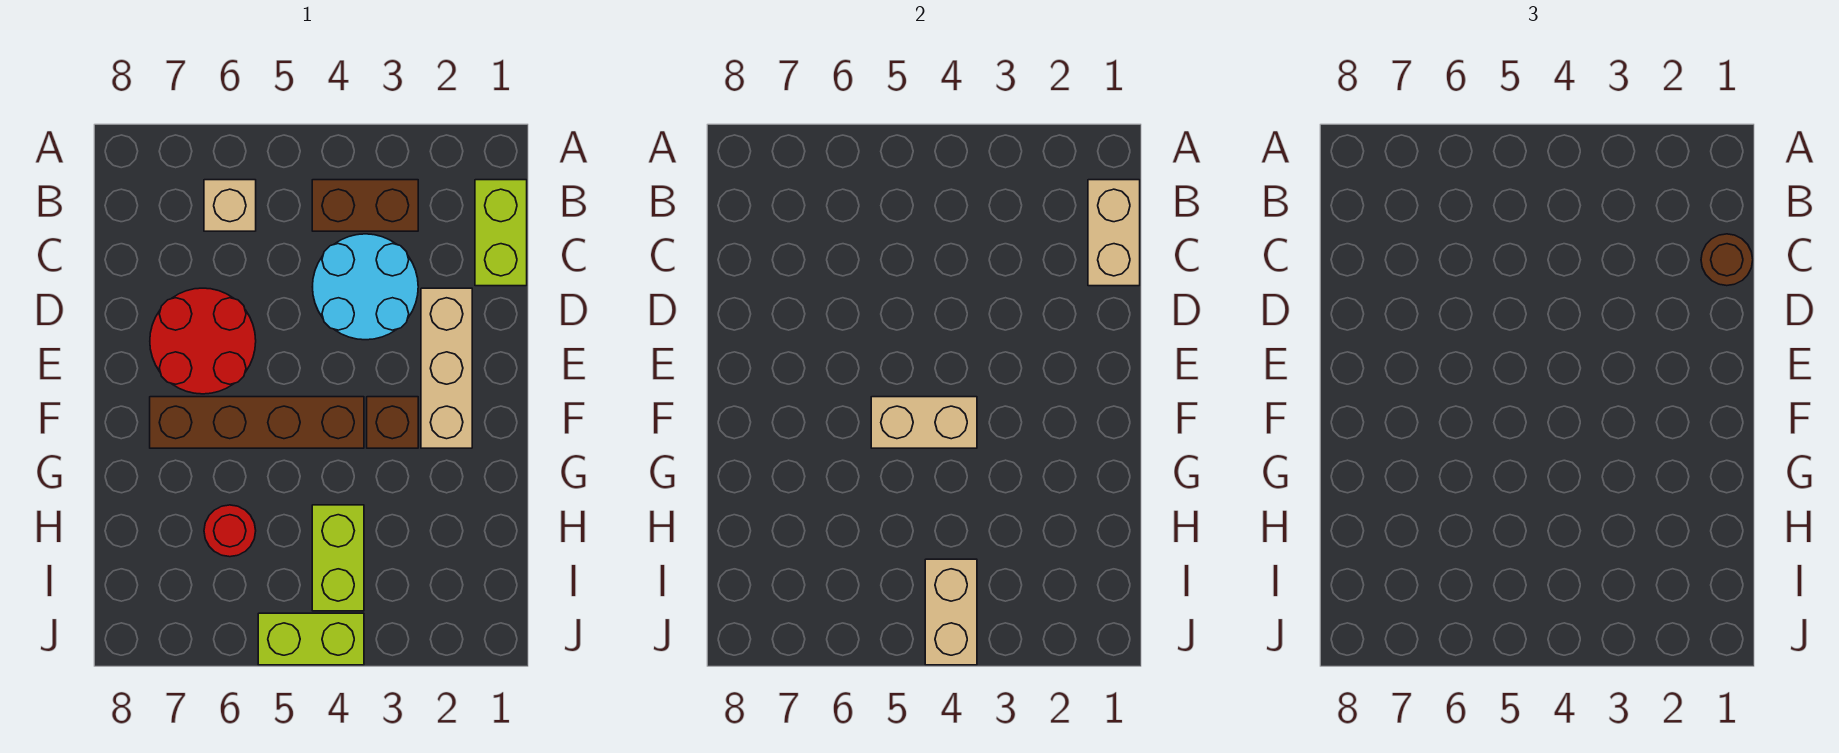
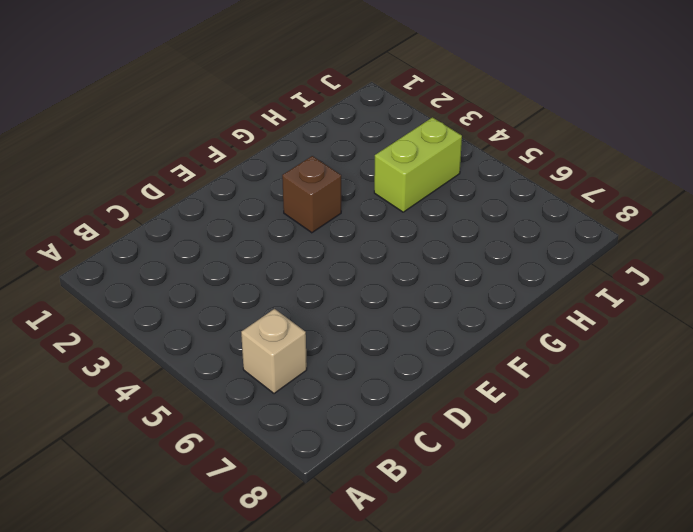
none -> lime brick B1:C1 level 1
none -> brown brick B3:B4 level 1
none -> cyan round brick C3:D4 level 1

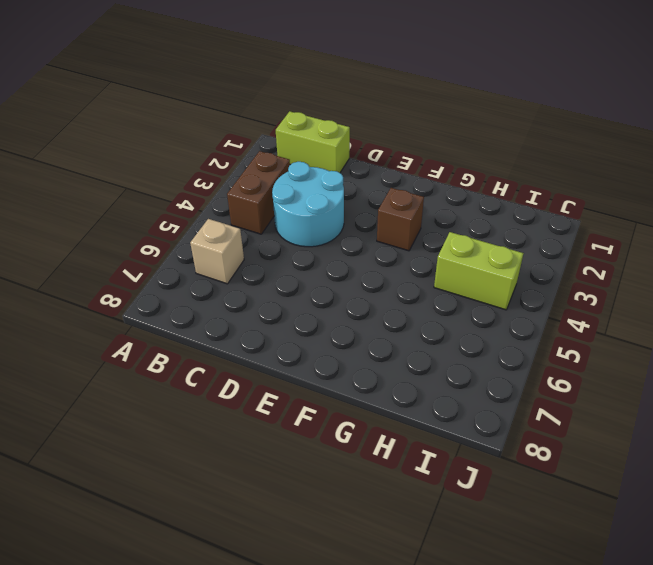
none -> tan brick D2:F2 level 1
none -> red round brick D6:E7 level 1
none -> brown brick F4:F7 level 1

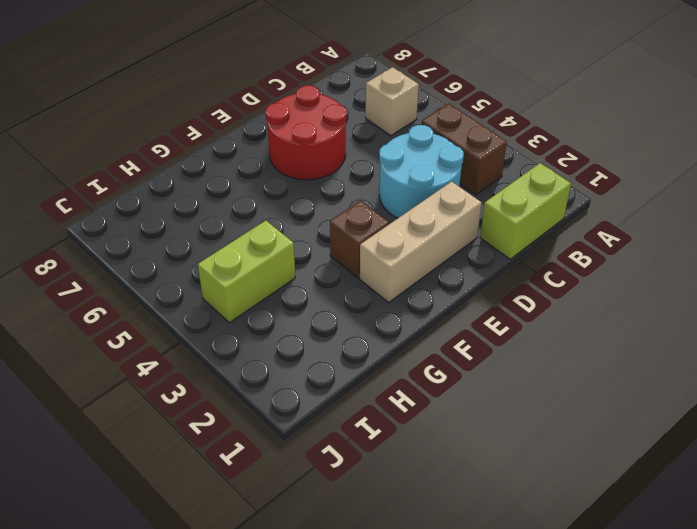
none -> brown brick F4:F7 level 1
none -> red round brick H6 level 1
none -> lime brick J4:J5 level 1

